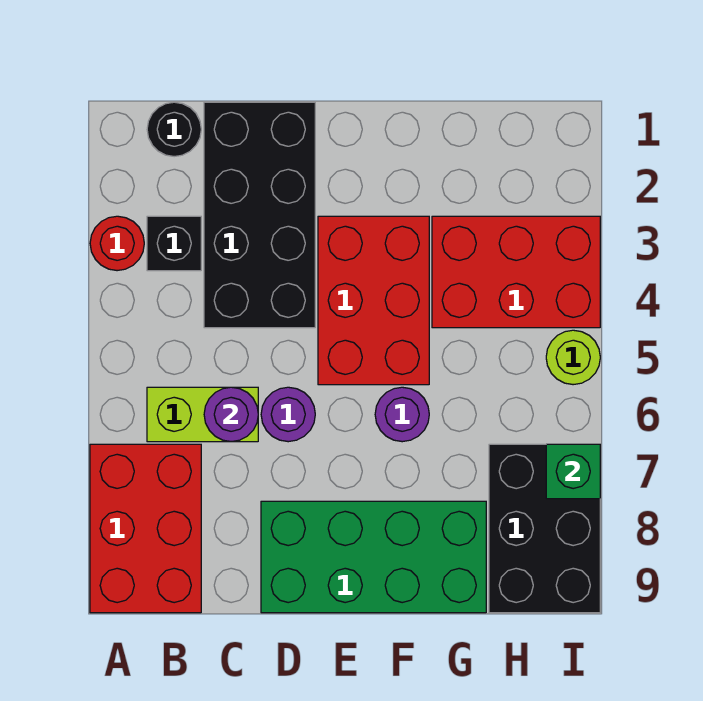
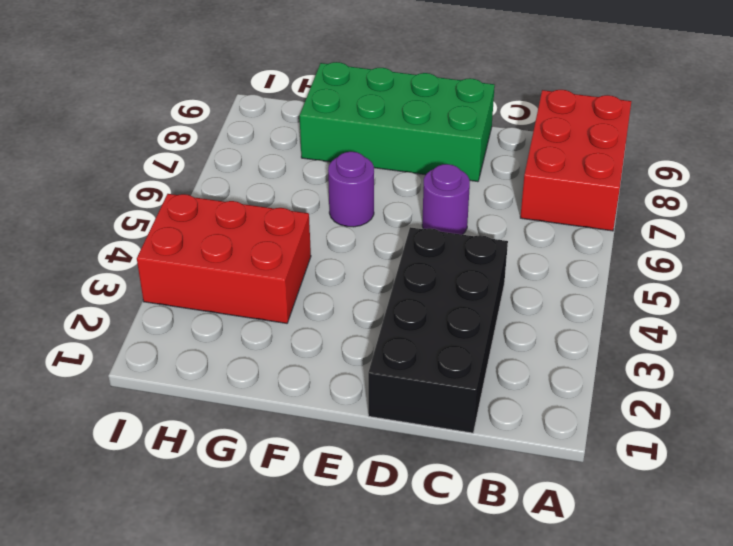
none -> red round brick A3 level 1
none -> black round brick B1 level 1
none -> black brick B3 level 1

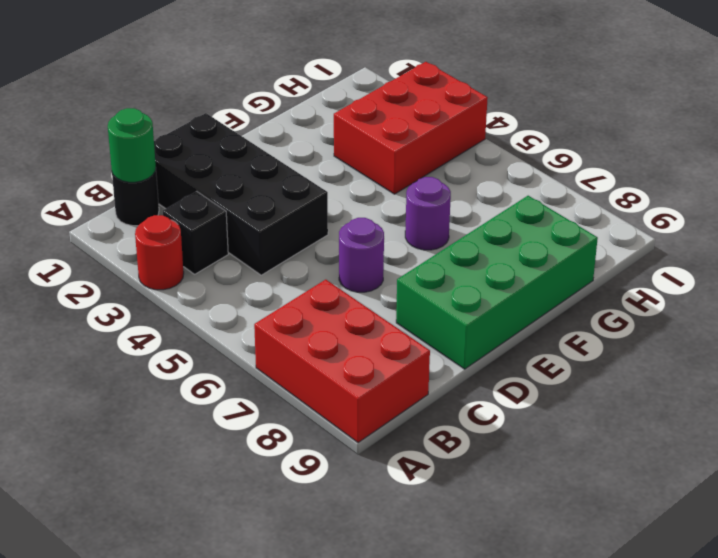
green round brick B1 level 2 -> none
none -> lime brick B6:C6 level 1
none -> red brick E3:F5 level 1
none -> black brick H7:I9 level 1

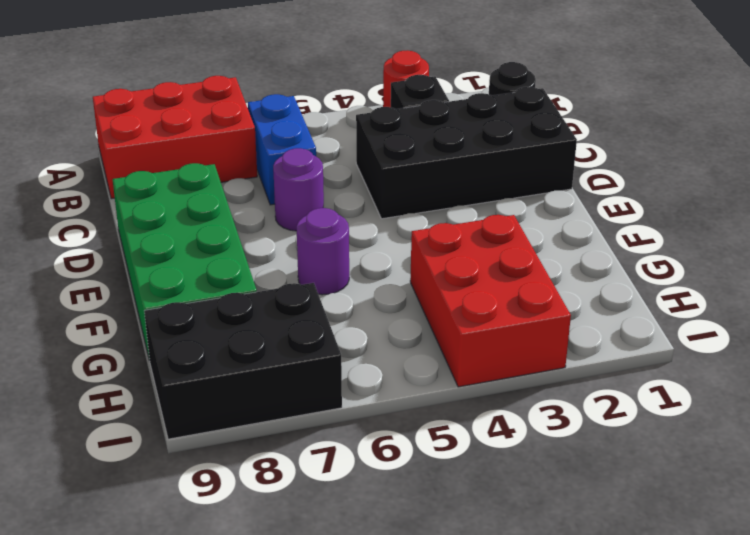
blue brick B6:C6 level 1 -> lime brick B6:C6 level 1
none -> red brick E3:F5 level 1
none -> lime round brick I5 level 1
none -> purple round brick C6 level 2

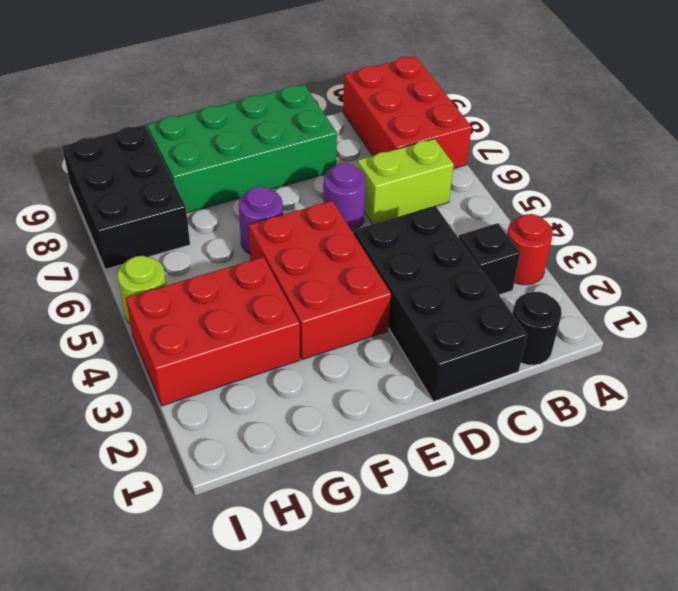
none -> purple round brick C6 level 2
none -> green brick I7 level 2

